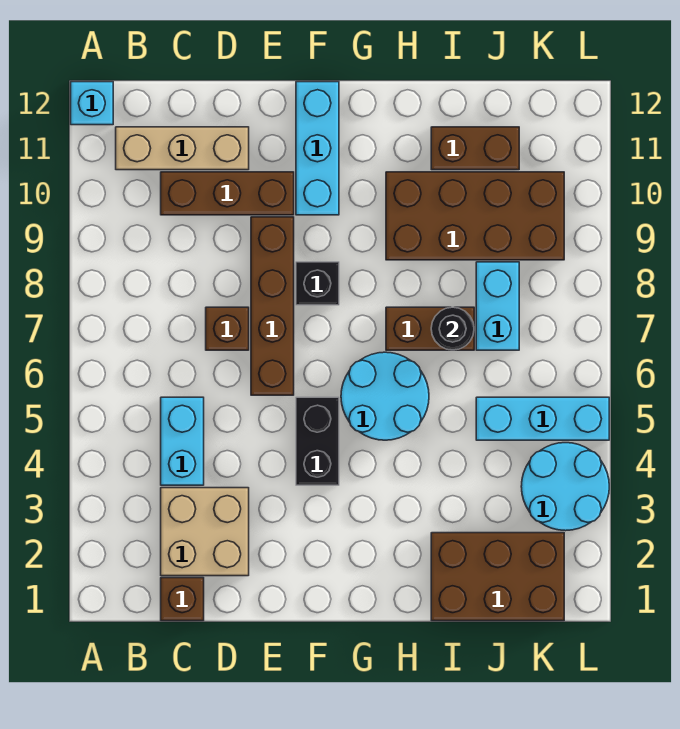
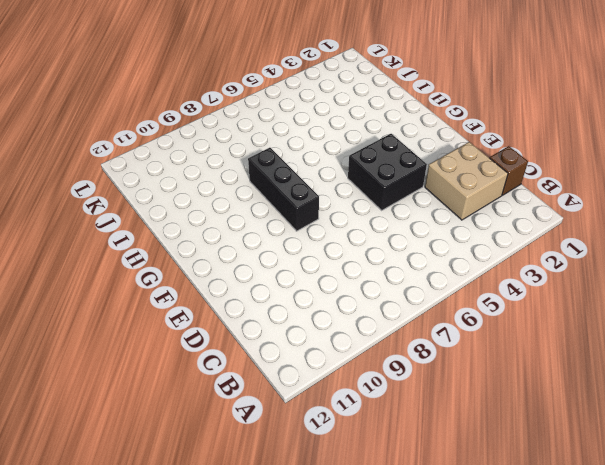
black brick E4:F5 level 1 -> black brick F4:F5 level 1
black brick F8:H8 level 1 -> black brick F8 level 1
none -> cyan brick A12 level 1
none -> tan brick B11:D11 level 1
none -> cyan brick C4:C5 level 1

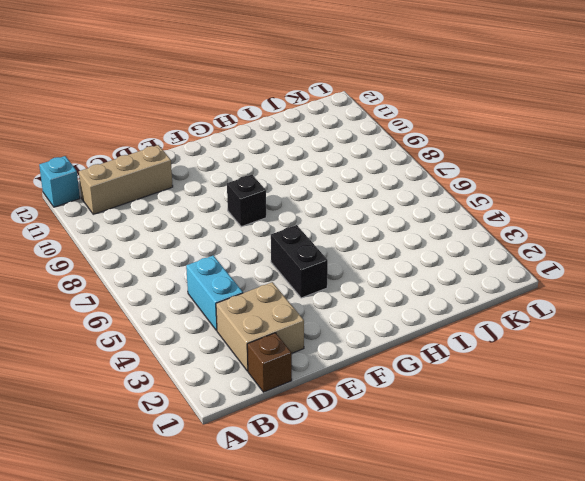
none -> brown brick C10:E10 level 1
none -> brown brick D7 level 1
none -> brown brick E6:E9 level 1

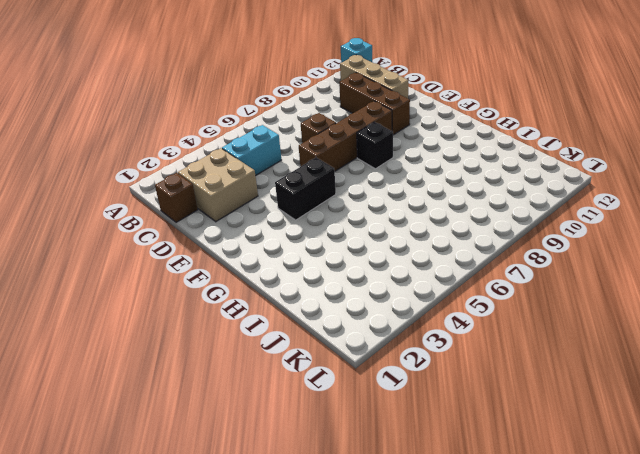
none -> cyan brick F10:F12 level 1
none -> cyan round brick G5:H6 level 1
none -> brown brick H7:I7 level 1

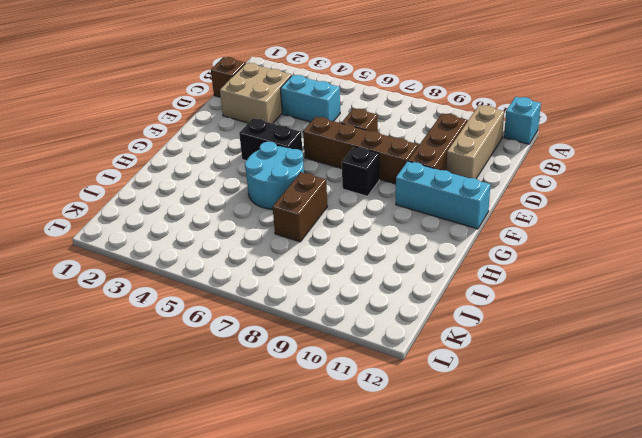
none -> brown brick H9:K10 level 1
none -> brown brick I1:K2 level 1
none -> brown brick I11:J11 level 1

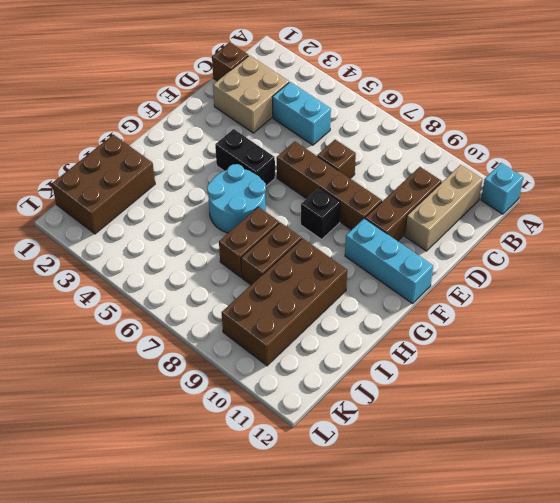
brown brick H8:I8 level 1 -> brown brick I11:J11 level 1
none -> cyan brick J5:L5 level 1
none -> cyan brick J7:J8 level 1
none -> cyan round brick K3:L4 level 1

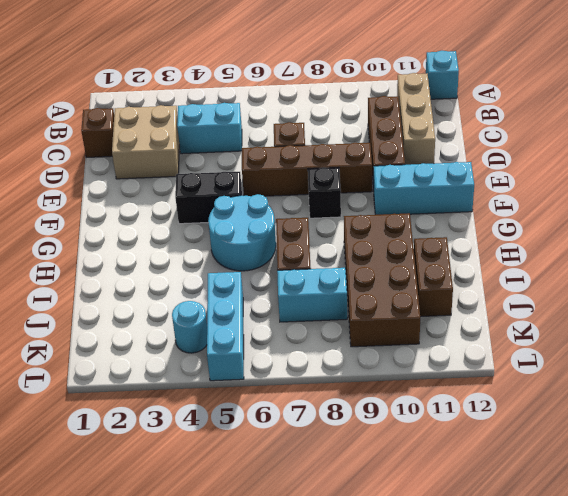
cyan round brick K4 level 1 -> cyan round brick K3:L4 level 1
none -> brown brick I1:K2 level 1
none -> black round brick I7 level 2

